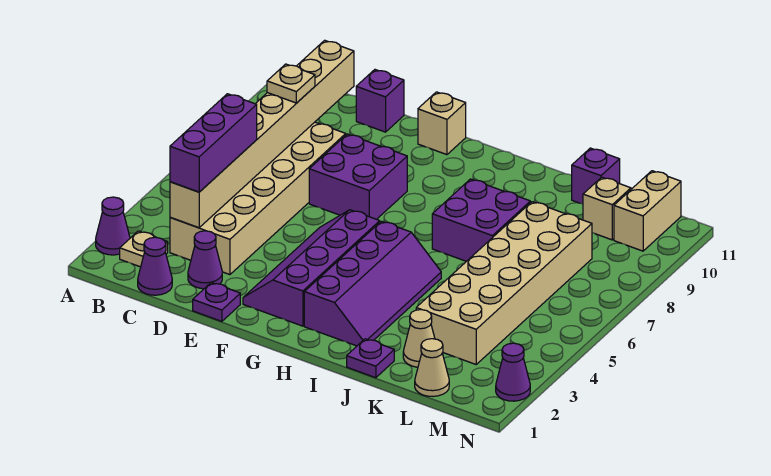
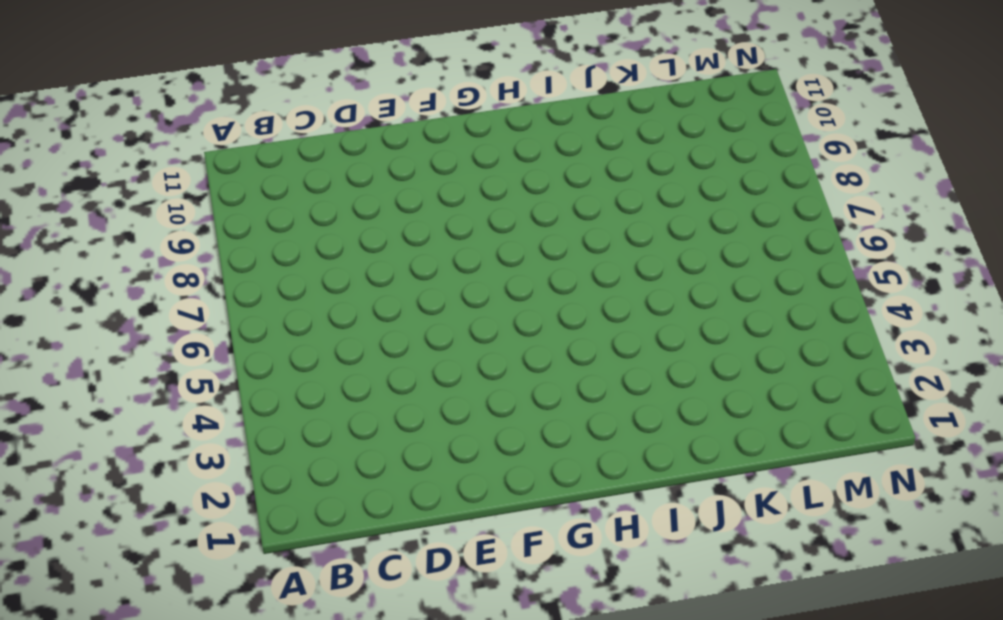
none -> purple cone A2 level 1
none -> tan plate B2 level 1
none -> purple cone C1 level 1

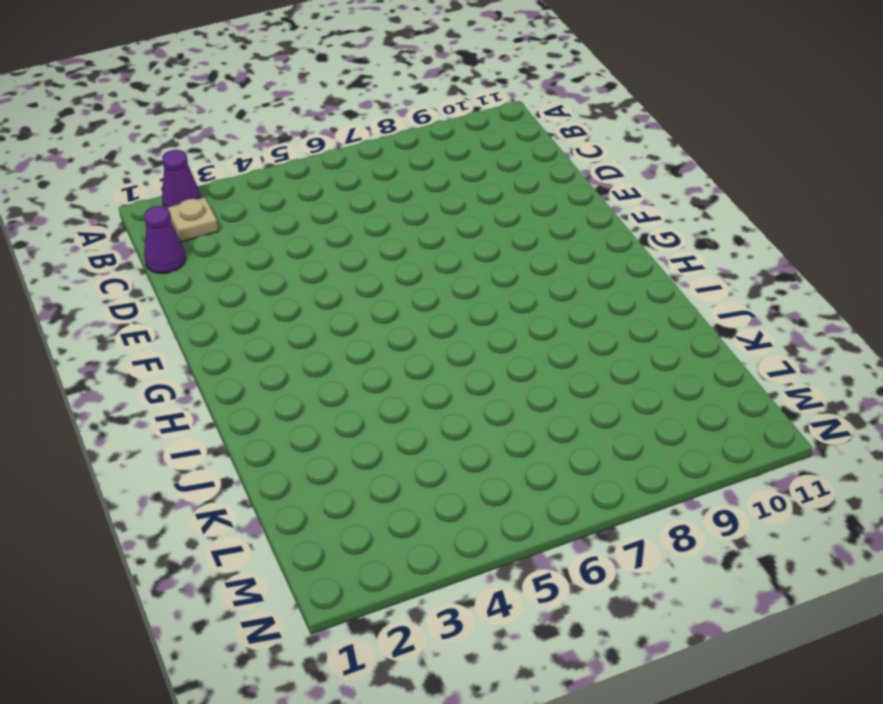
none -> tan brick C3:D8 level 1
none -> purple cone D2 level 1
none -> purple brick D11 level 1

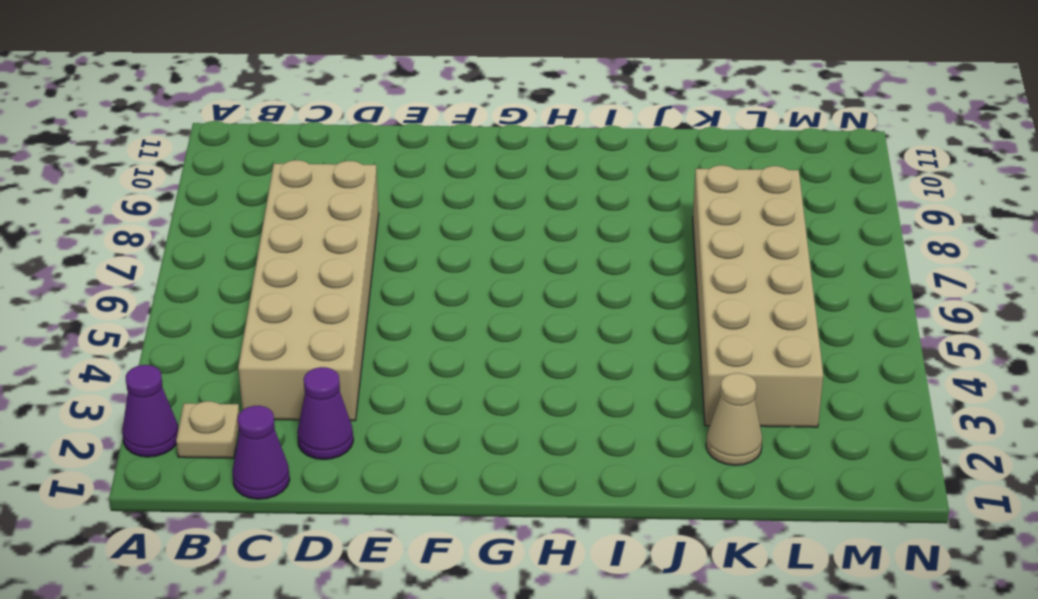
none -> purple brick D11 level 1
none -> purple plate E1 level 1
none -> purple brick E7:F8 level 1

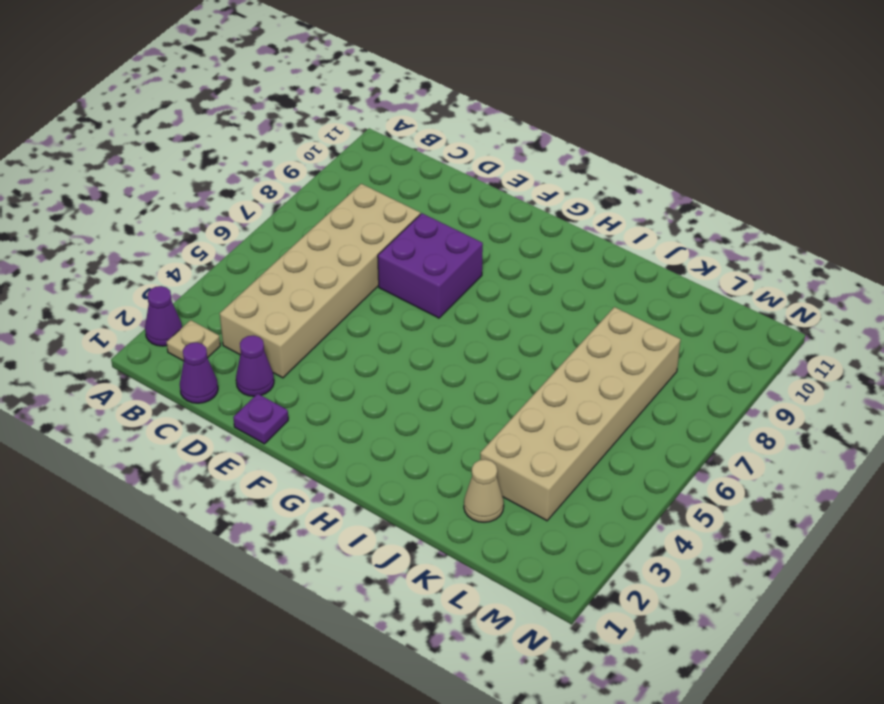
none -> purple brick D11 level 1
none -> purple slope F2:G5 level 1 top G
none -> tan brick F11 level 1

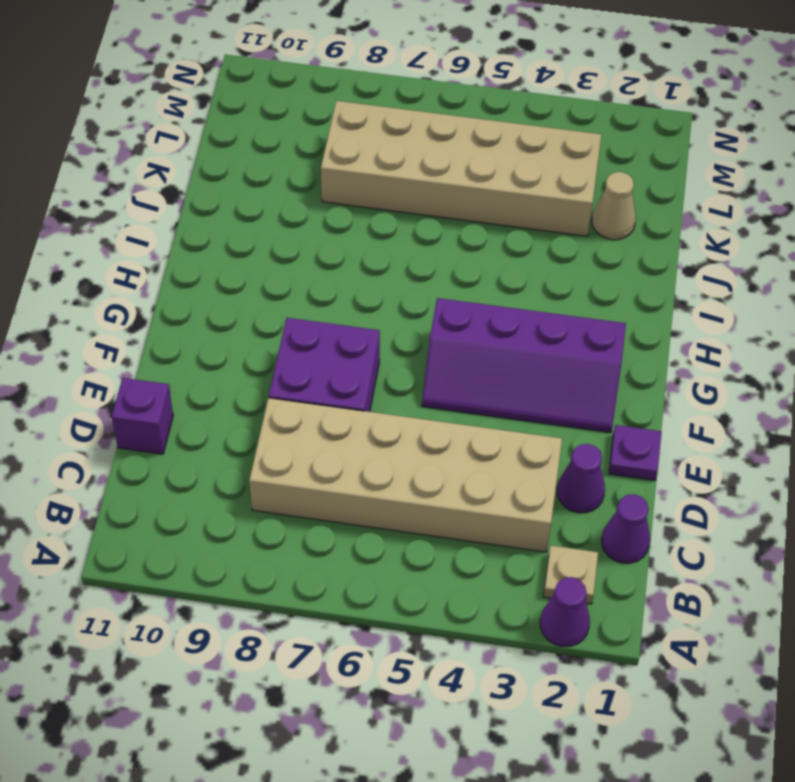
none -> tan brick F11 level 1
none -> purple slope H2:I5 level 1 top H
none -> purple brick I7:J8 level 1

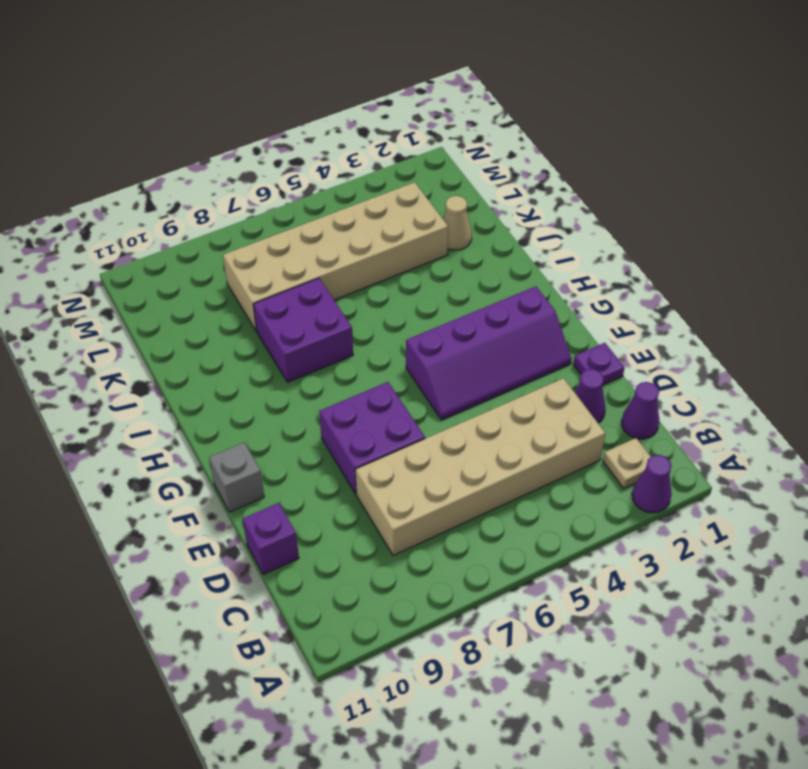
grey brick F11 level 1 -> tan brick F11 level 1
none -> purple slope H2:I5 level 1 top H
none -> purple plate J1 level 1
none -> purple brick K11 level 1

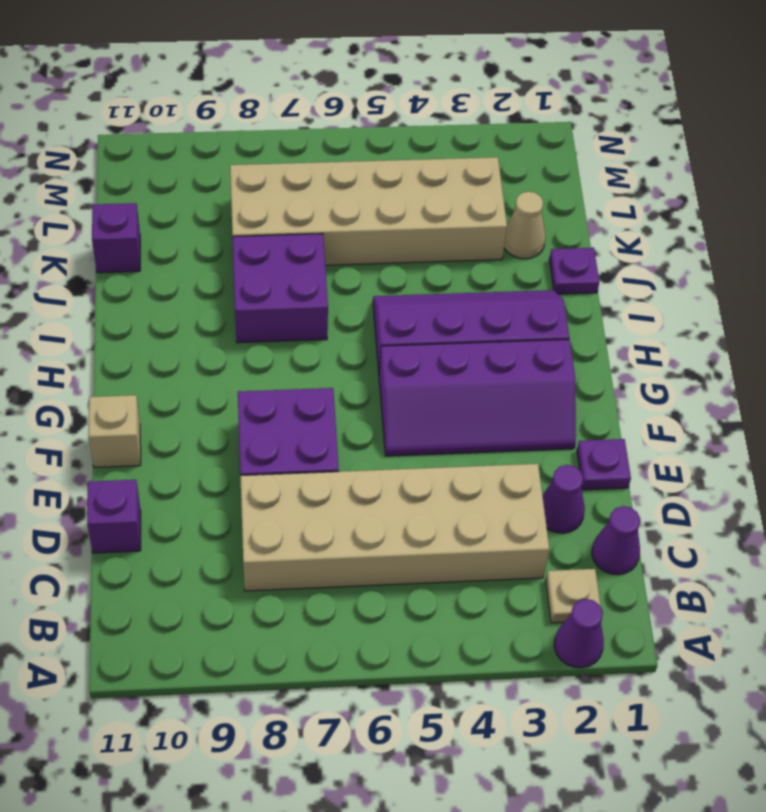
none -> tan cone L1 level 1
none -> tan brick L10 level 1
none -> tan brick M10:M11 level 1

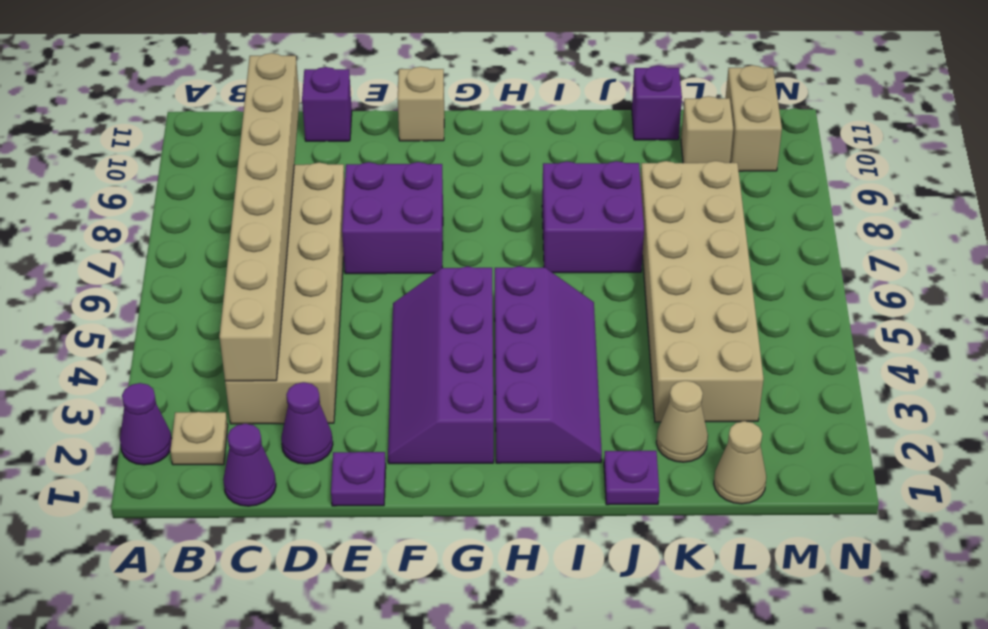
none -> purple cone N2 level 1
none -> purple brick C3:C5 level 3
none -> tan plate C8 level 3

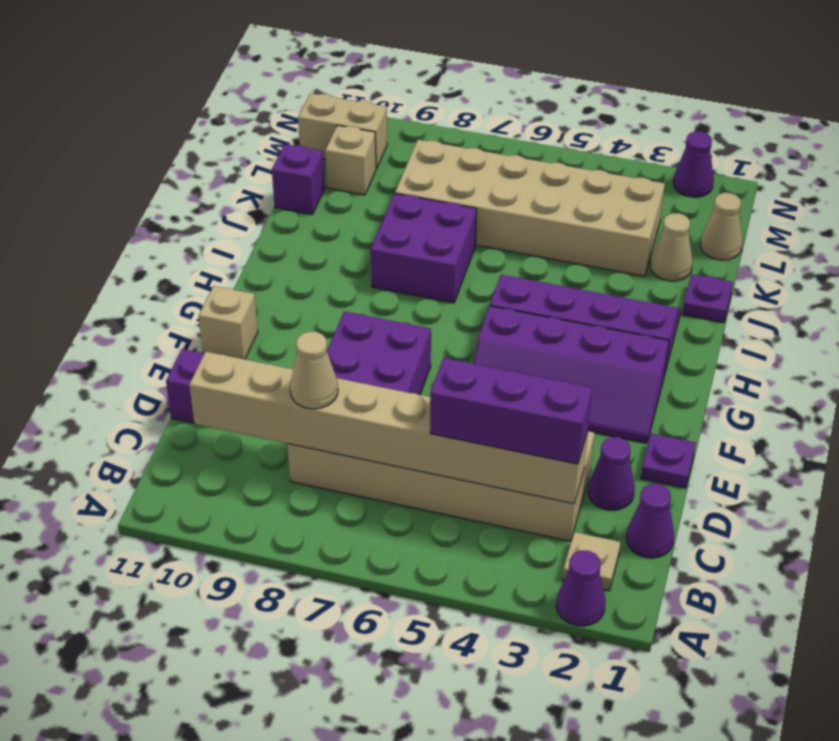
tan cone C8 level 3 -> tan plate C8 level 3

